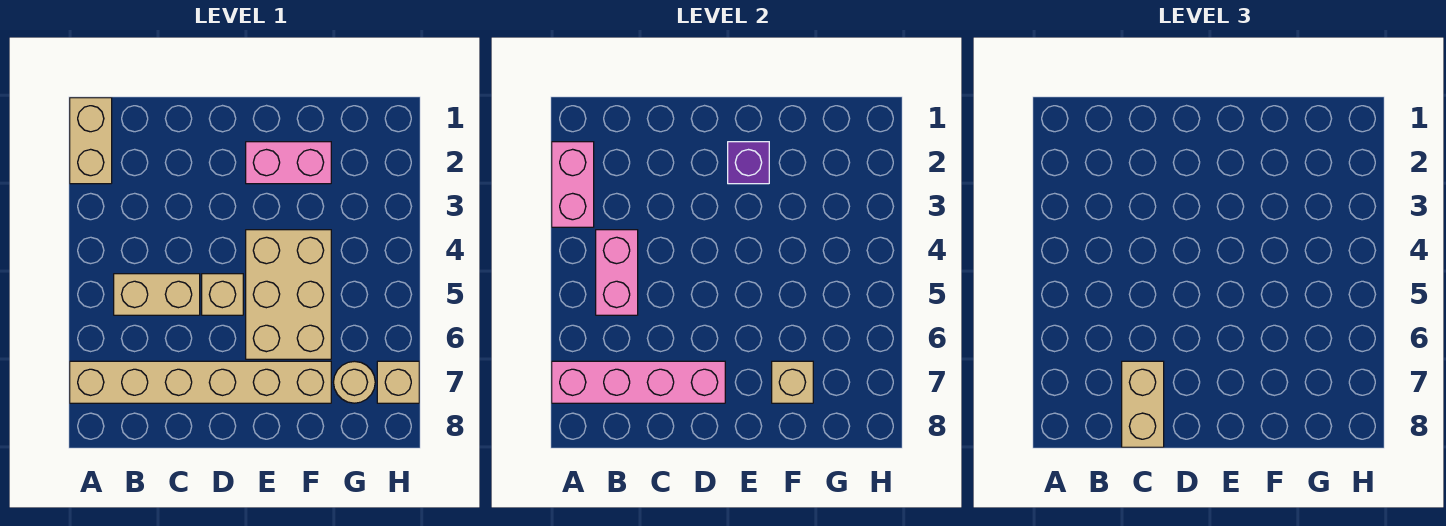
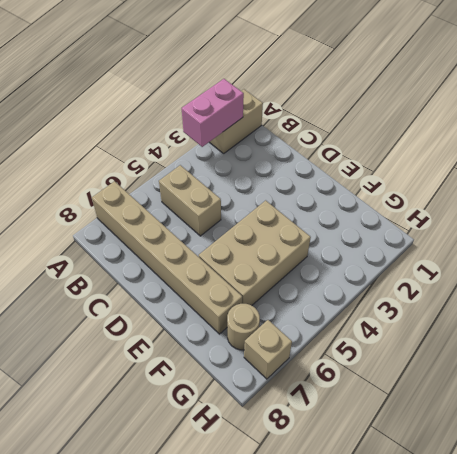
none -> tan brick D5 level 1
none -> pink brick E2:F2 level 1
none -> pink brick A7:D7 level 2

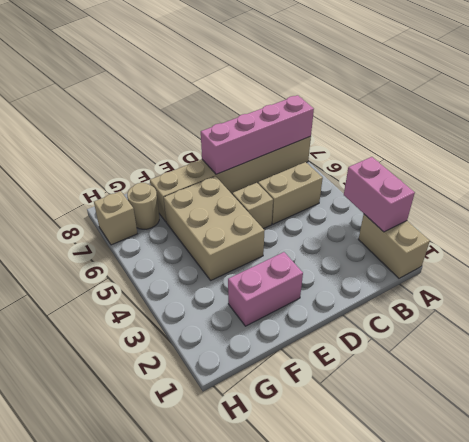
none -> pink brick B4:B5 level 2
none -> purple brick E2 level 2
none -> tan brick F7 level 2

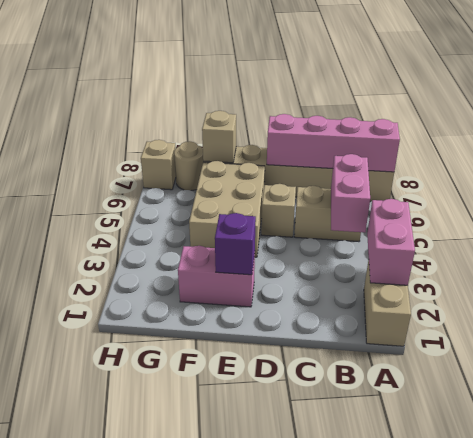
none -> tan brick C7:C8 level 3

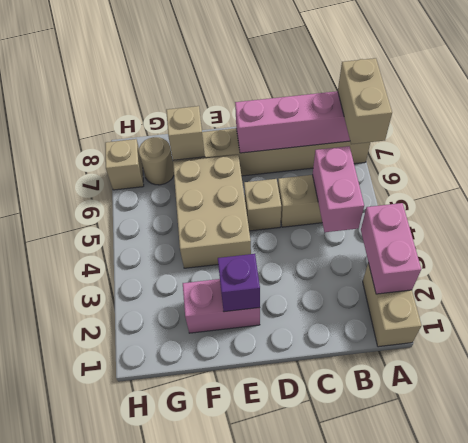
tan brick A6:A7 level 3 -> tan brick C7:C8 level 3

